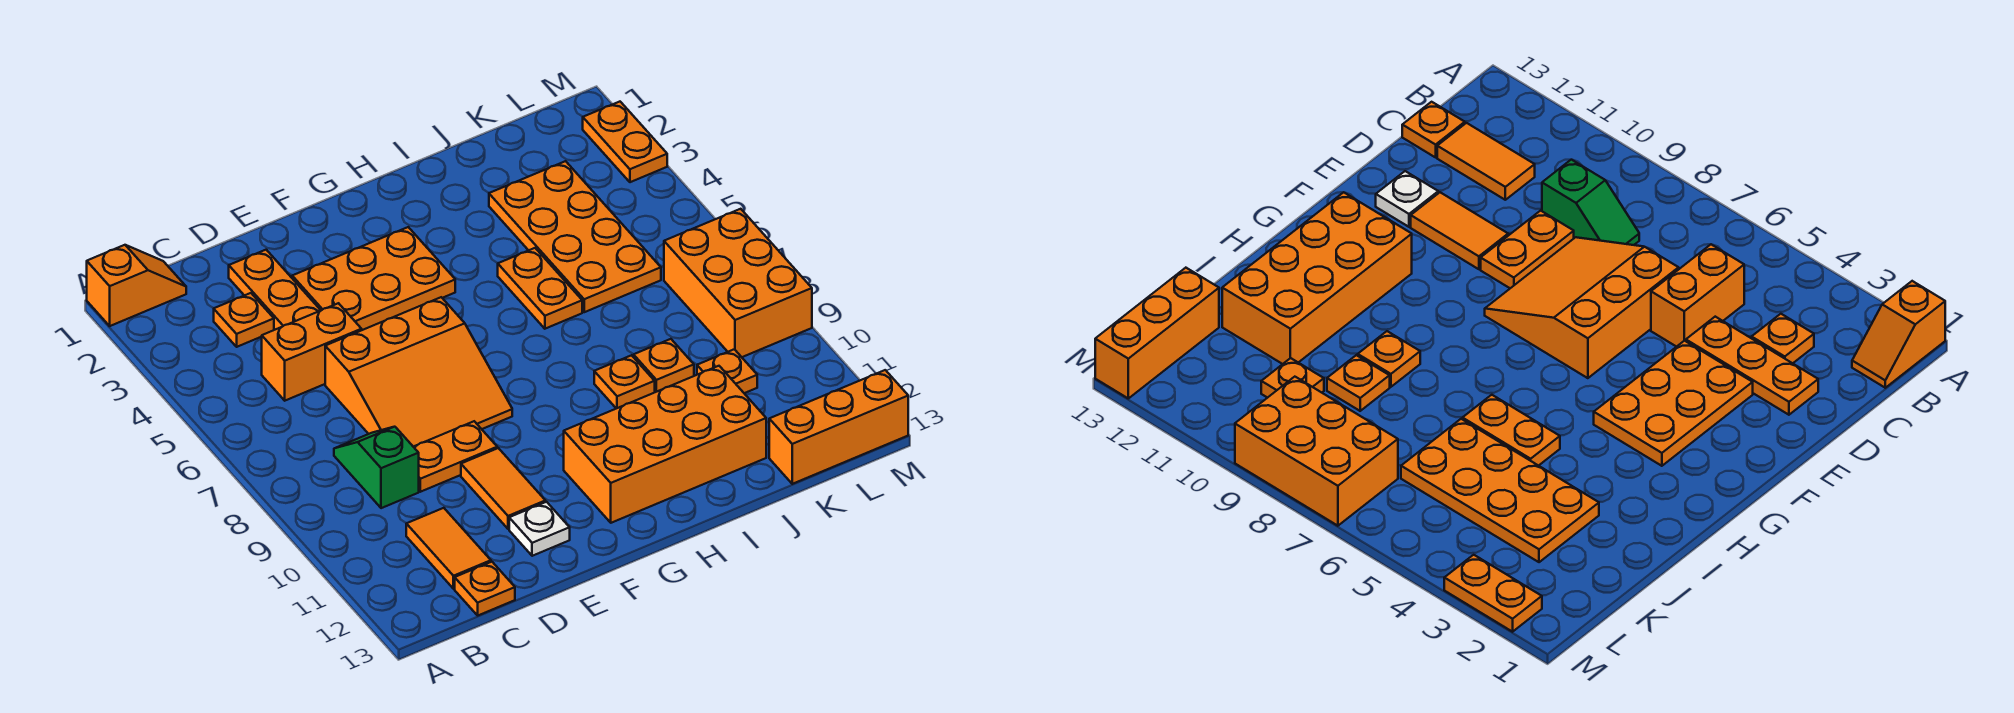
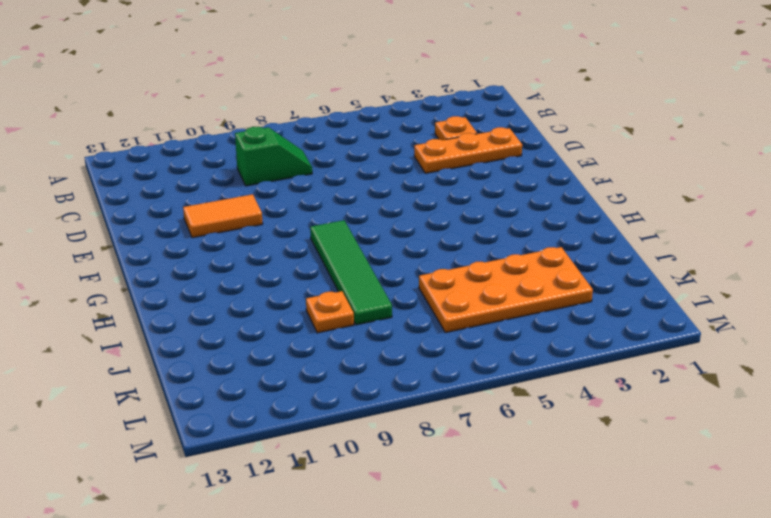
green tile G8:J8 level 1 -> none
none -> orange slope A1:B1 level 1 top A
none -> orange brick C5:D5 level 1
none -> orange tile C11:C12 level 1

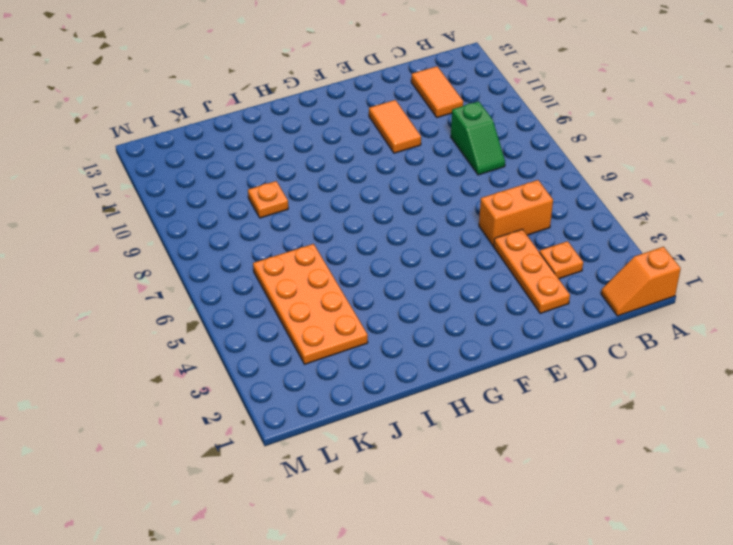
none -> orange plate C13 level 1
none -> orange slope D6:F8 level 1 top 6
none -> orange plate D9:E9 level 1

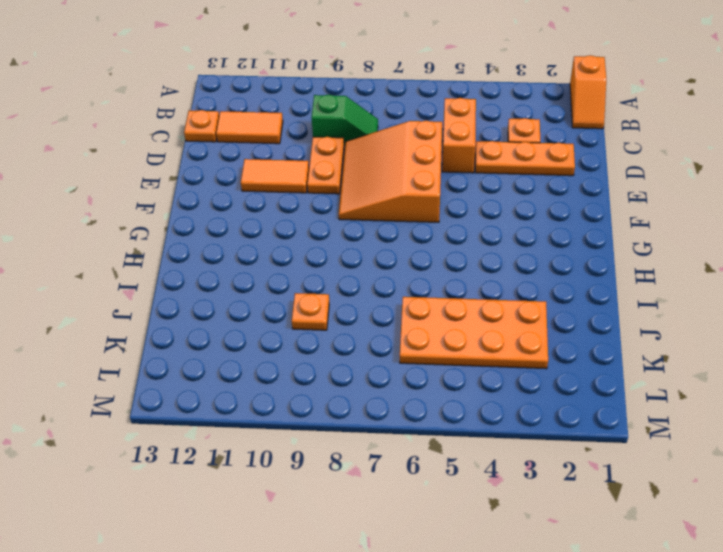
none -> orange plate E3:G4 level 1
none -> white plate E12 level 1
none -> orange brick G11:J12 level 1

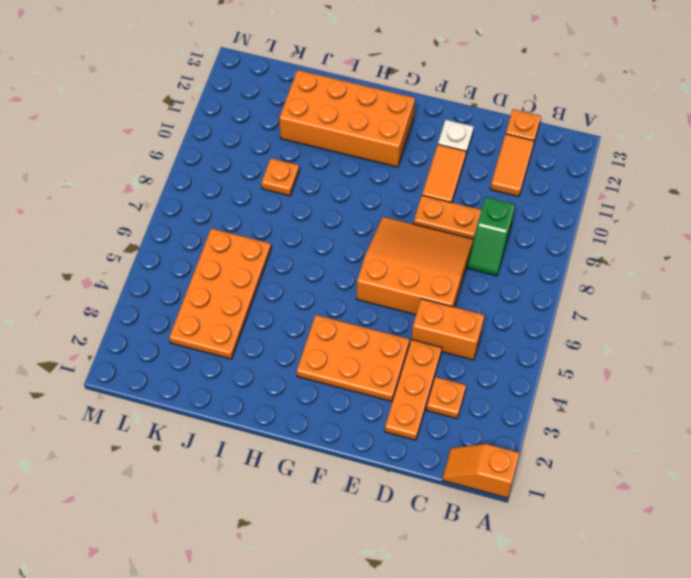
none -> orange plate I5:I6 level 1
none -> orange plate I9 level 1
none -> orange plate K10 level 1

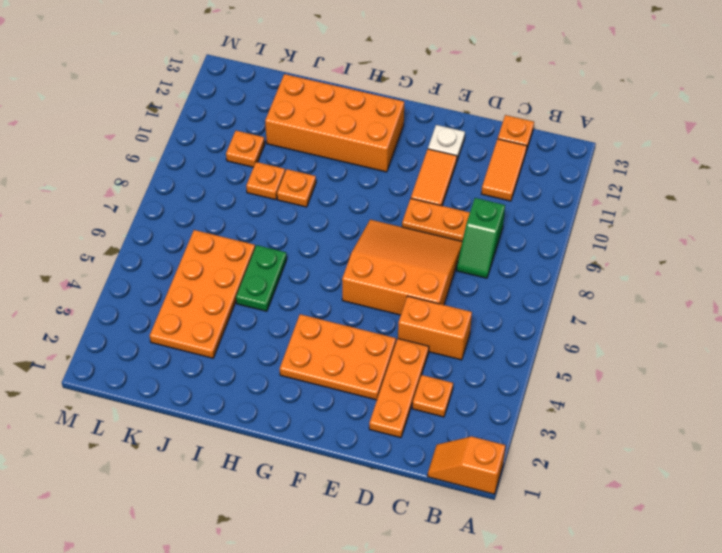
green plate I5:I6 level 1 -> orange plate I5:I6 level 1
none -> orange brick K13:M13 level 1
none -> orange brick L7:M9 level 1
none -> orange plate M2:M3 level 1

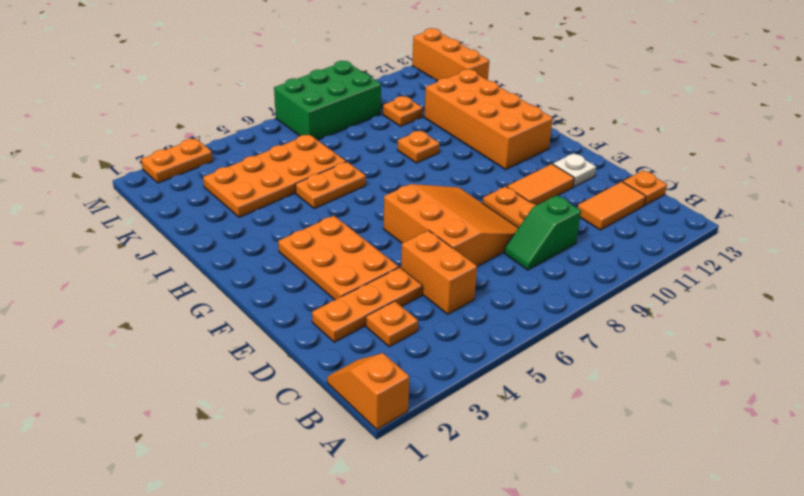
green brick L7:M9 level 1 -> orange brick L7:M9 level 1
none -> orange plate J9 level 1

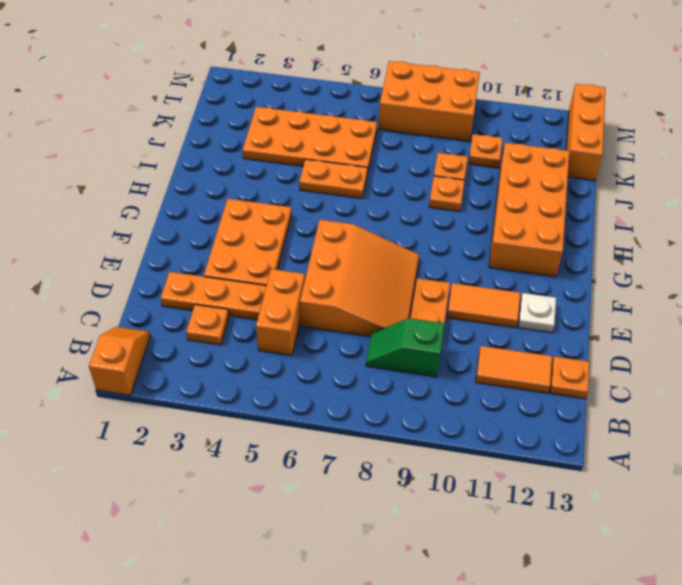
none -> orange plate M2:M3 level 1

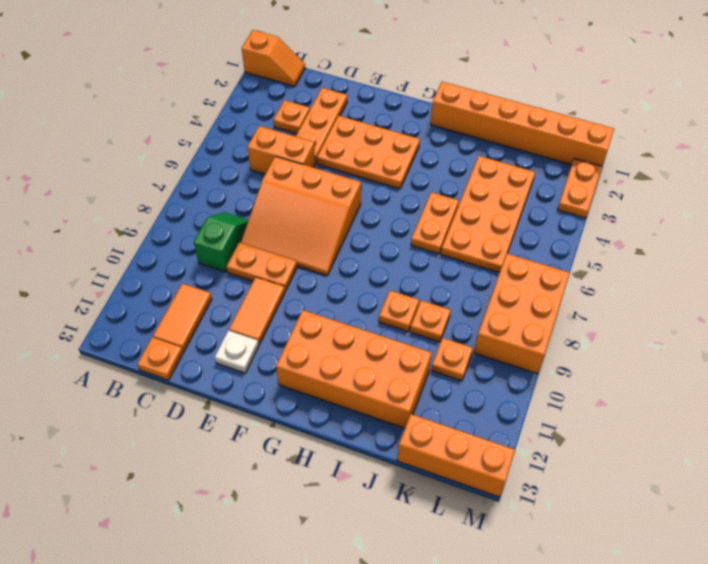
orange brick H1:M1 level 1 -> none

